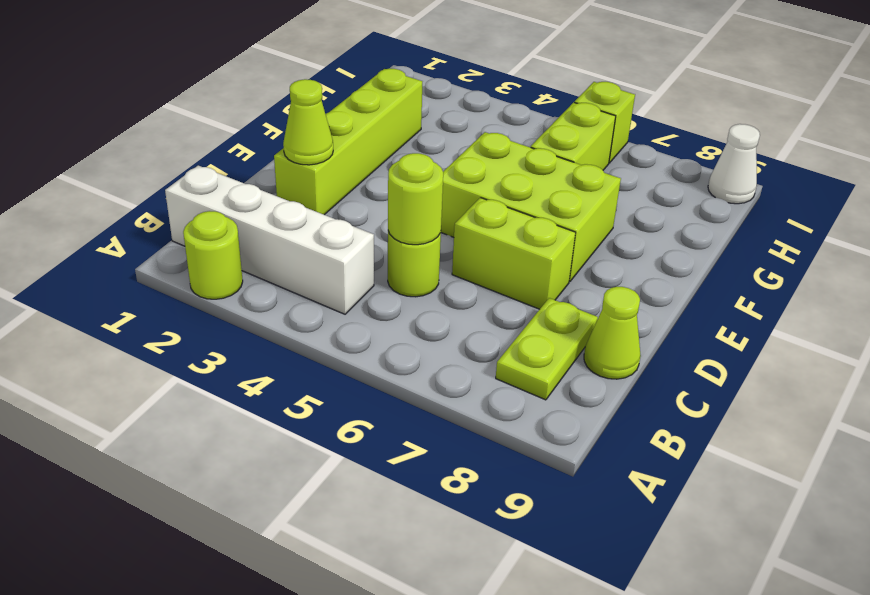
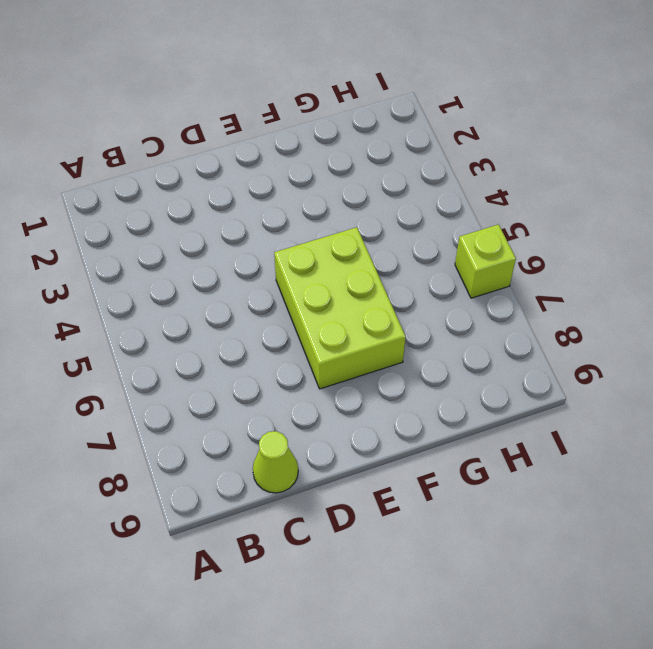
none -> lime round brick A2 level 1
none -> white brick B1:B4 level 1
none -> lime plate B8:C8 level 1

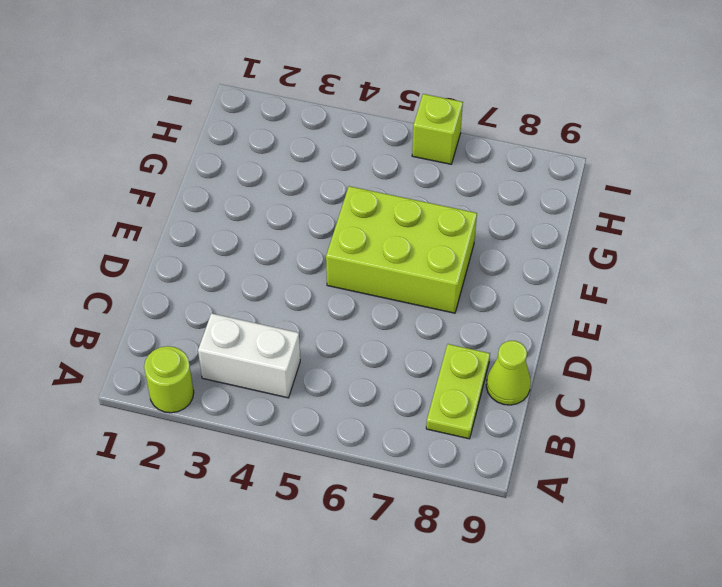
white brick B3:B4 level 1 -> white brick B1:B4 level 1
none -> lime round brick C5 level 1
none -> lime brick D2:G2 level 1
none -> lime brick D6:D7 level 1

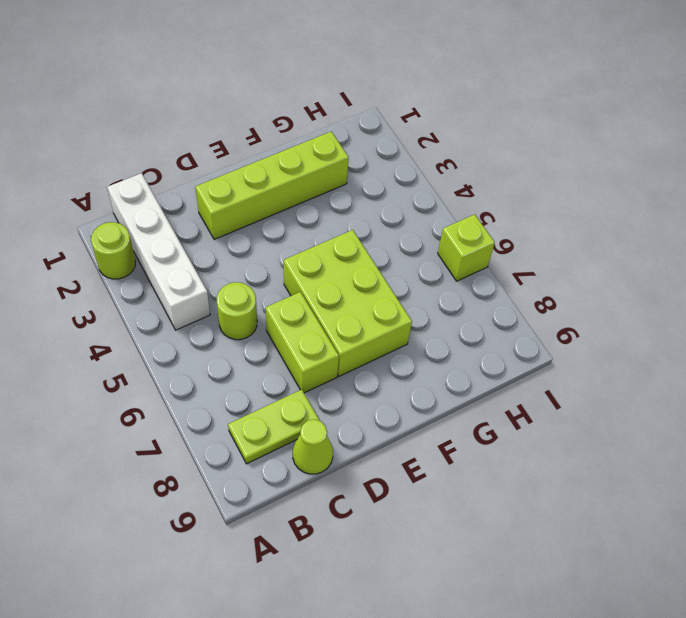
none -> lime brick G6:H6 level 1
none -> white cone I9 level 1
none -> lime round brick C5 level 2

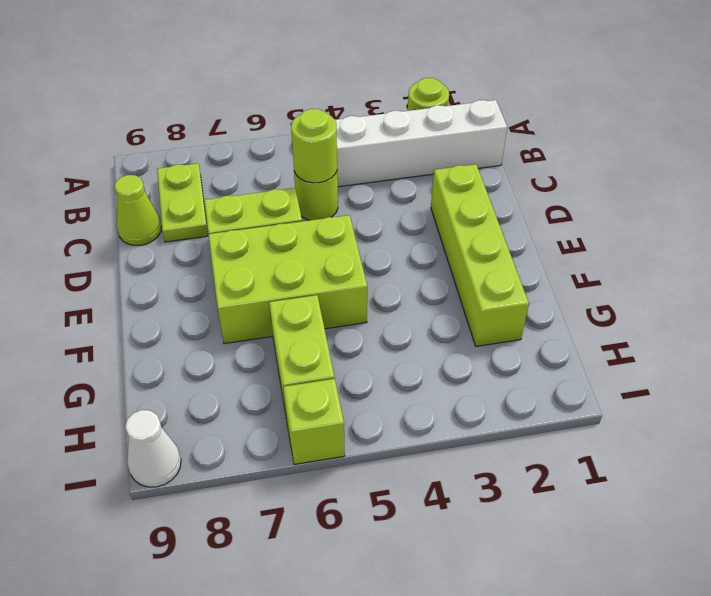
none -> lime cone D2 level 2

